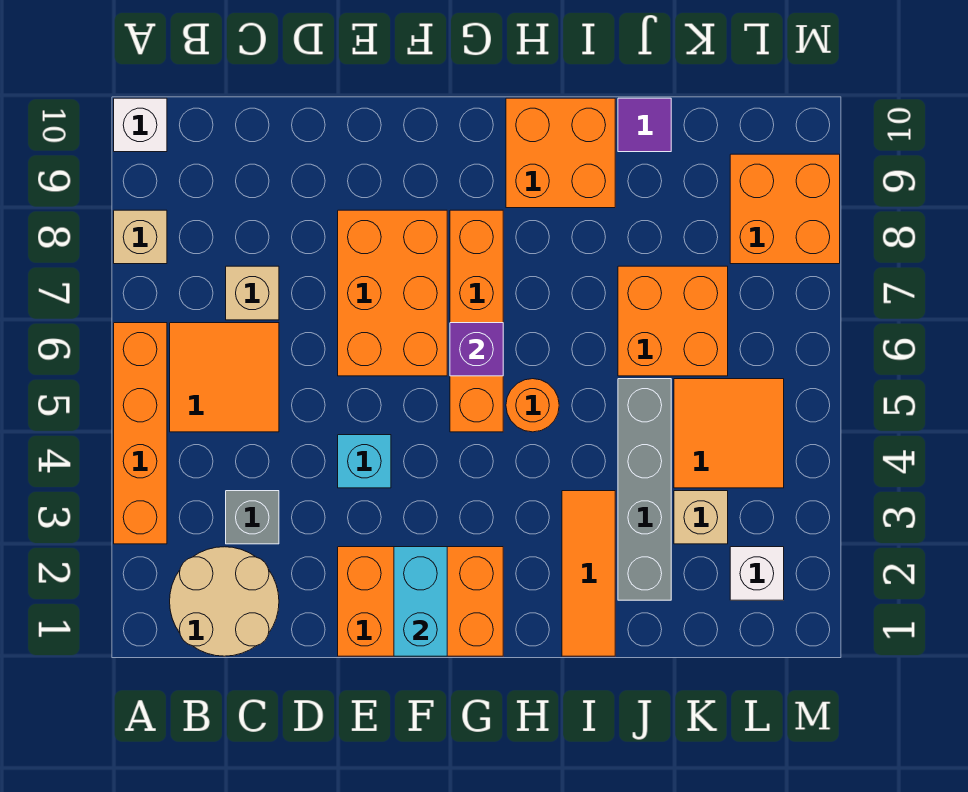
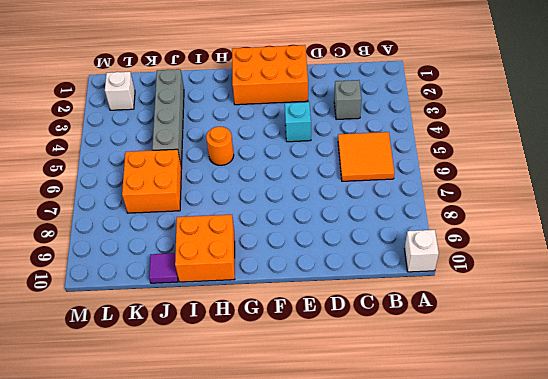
none -> orange brick A3:A6 level 1
none -> tan brick A8 level 1
none -> tan round brick B1:C2 level 1

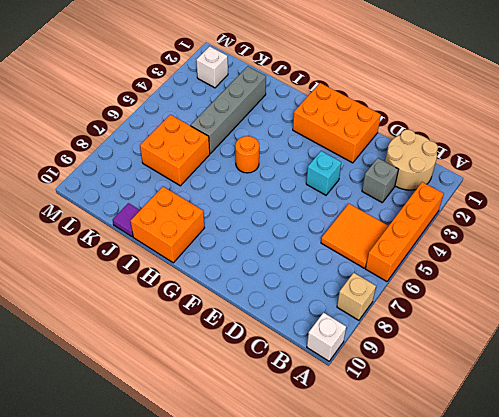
none -> tan brick C7 level 1
none -> orange brick E6:F8 level 1
none -> orange brick G5:G8 level 1

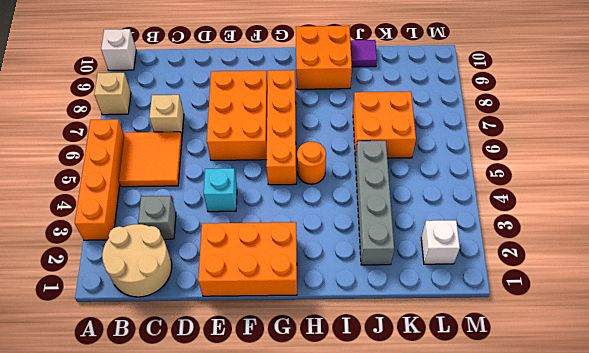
none -> orange tile I1:I3 level 1
none -> tan brick K3 level 1
none -> orange tile K4:L5 level 1

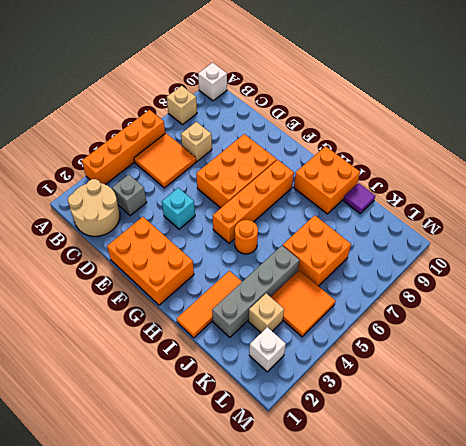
none -> orange brick L8:M9 level 1
none -> cyan brick F1:F2 level 2
none -> purple brick G6 level 2

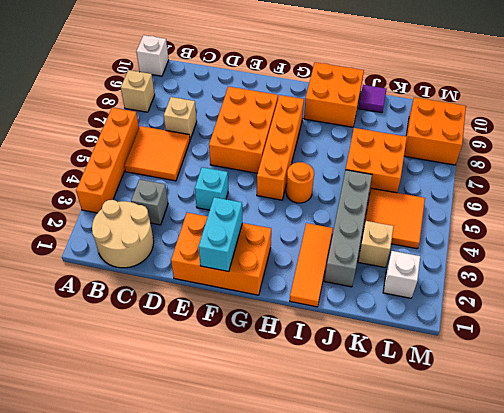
none -> purple brick G6 level 2

